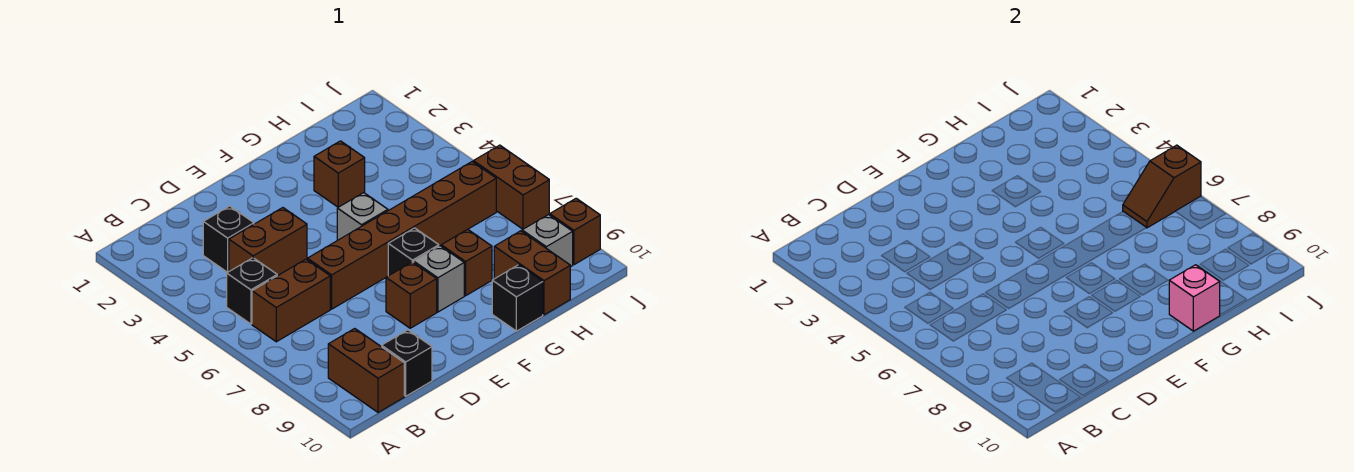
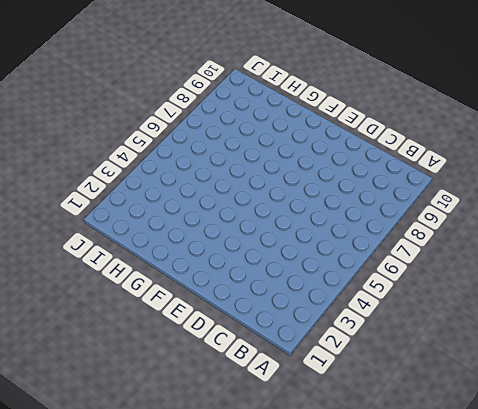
none -> black brick B5 level 1
none -> brown brick B6:C6 level 1
none -> brown brick B9:B10 level 1

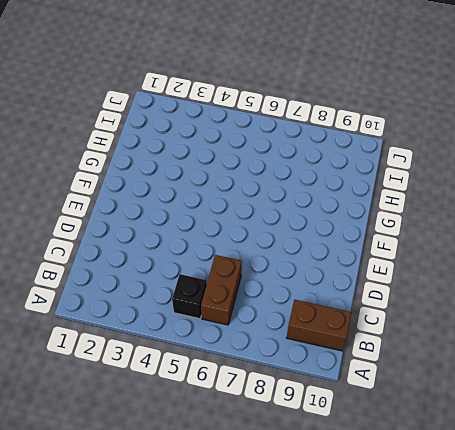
none -> black brick C3 level 1
none -> brown brick C4:D4 level 1
none -> black brick C10 level 1

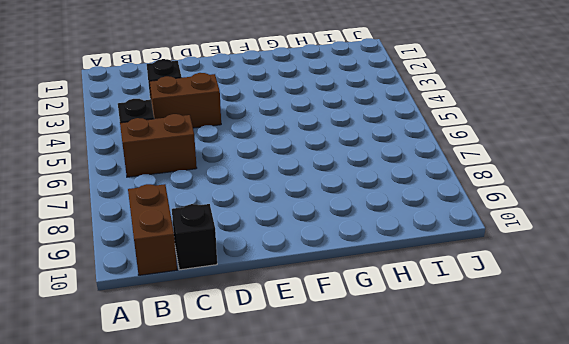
none -> brown brick D6:I6 level 1
none -> brown brick E8 level 1
none -> grey brick F5 level 1

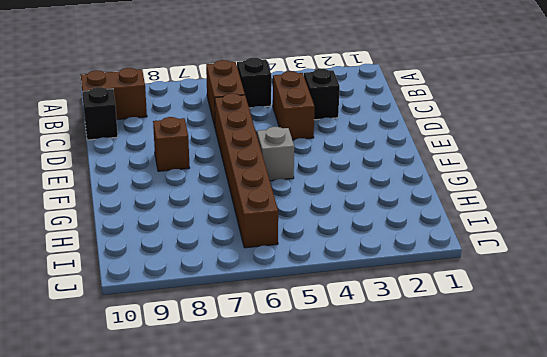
none -> black brick F7 level 1
none -> grey brick F8 level 1
none -> brown brick G3 level 1

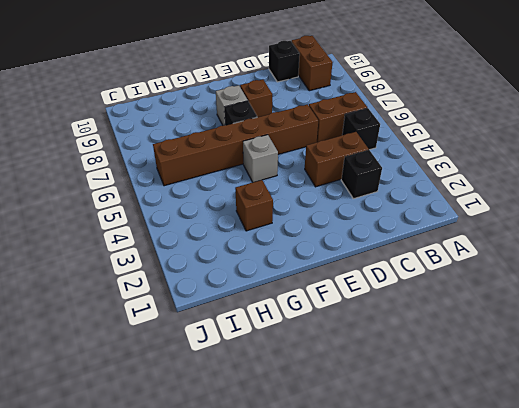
none -> brown brick G8 level 1
none -> black brick G10 level 1
none -> brown brick H9:H10 level 1

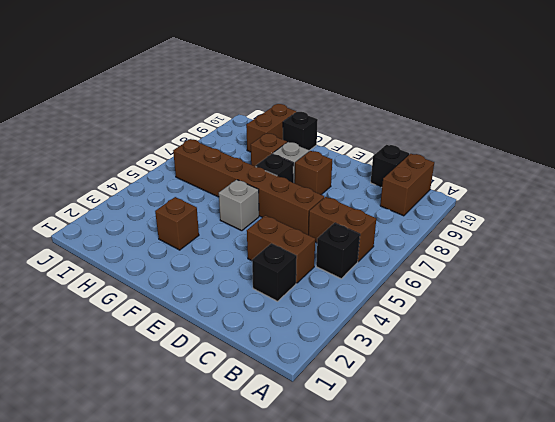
none -> grey brick I9 level 1
none -> brown brick J6:J7 level 1
none -> brown brick J9 level 1

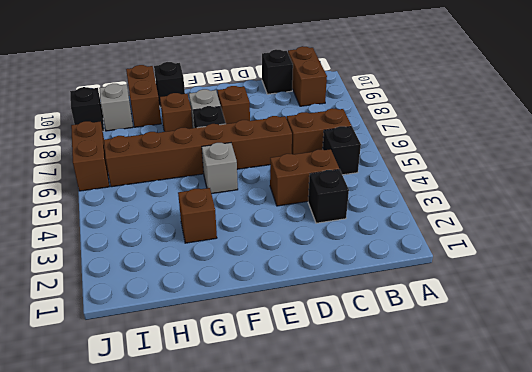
black brick J9 level 1 -> brown brick J9 level 1
none -> pink brick G10 level 2
none -> brown slope I6:J6 level 2 top J

